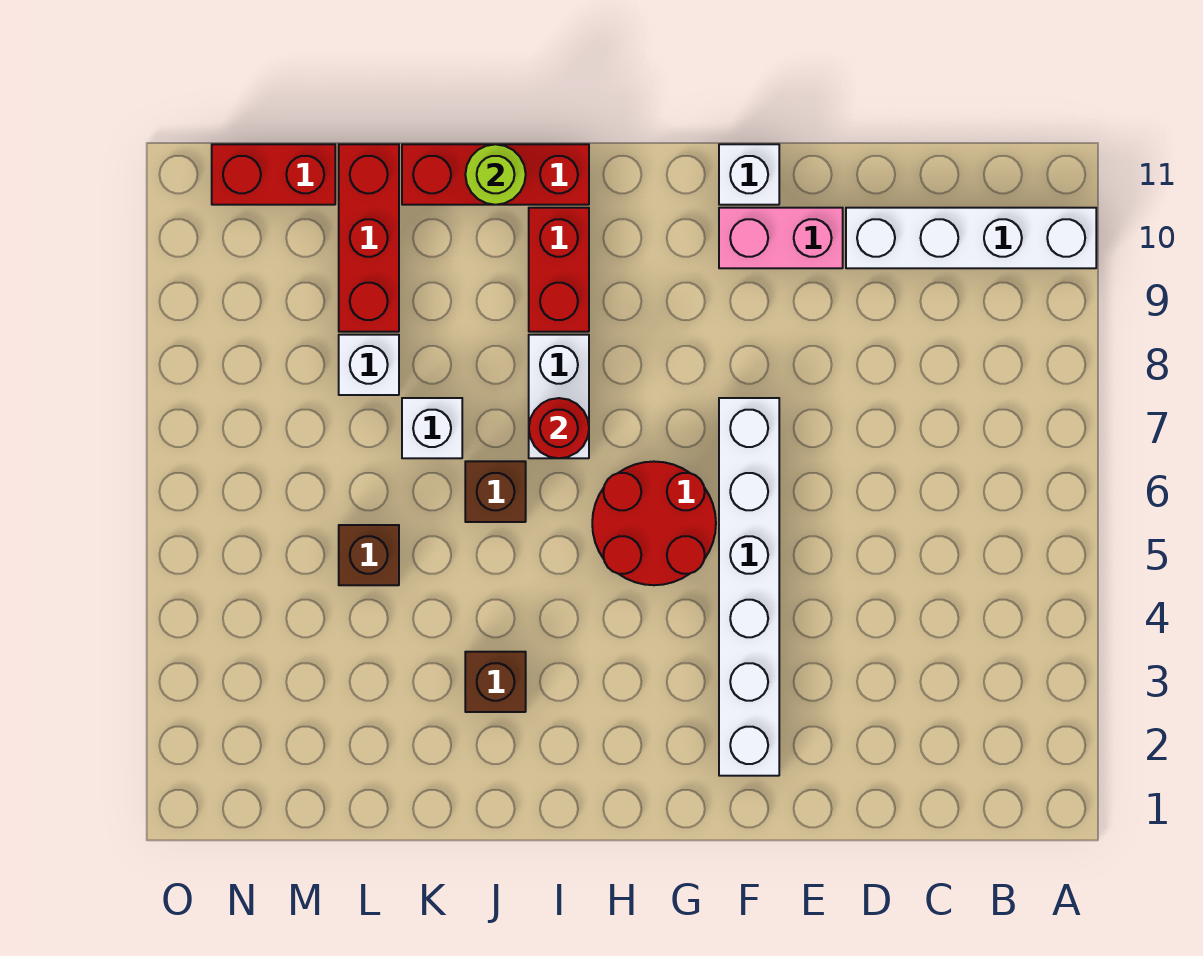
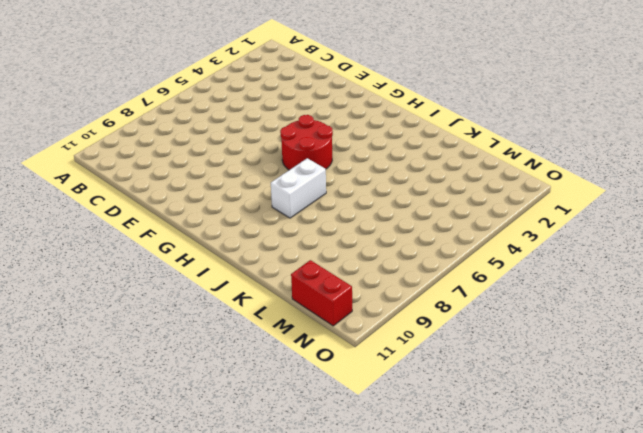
none -> white brick A10:D10 level 1
none -> pink brick E10:F10 level 1
none -> white brick F2:F7 level 1

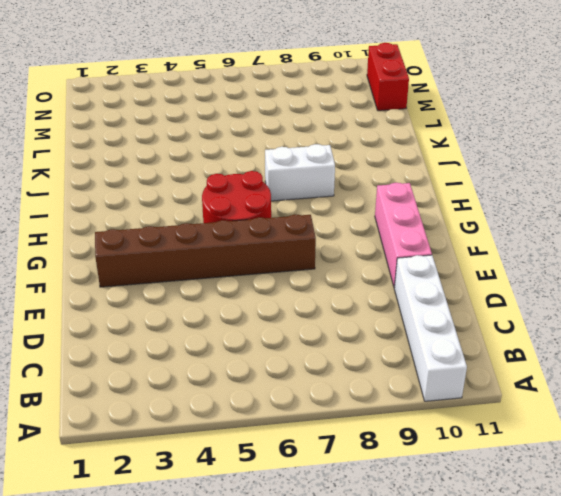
pink brick E10:G10 level 1 -> pink brick E10:F10 level 1
brown brick F2:F7 level 1 -> white brick F2:F7 level 1
none -> white brick F11 level 1
none -> red brick I9:I10 level 1
none -> red brick I11:K11 level 1

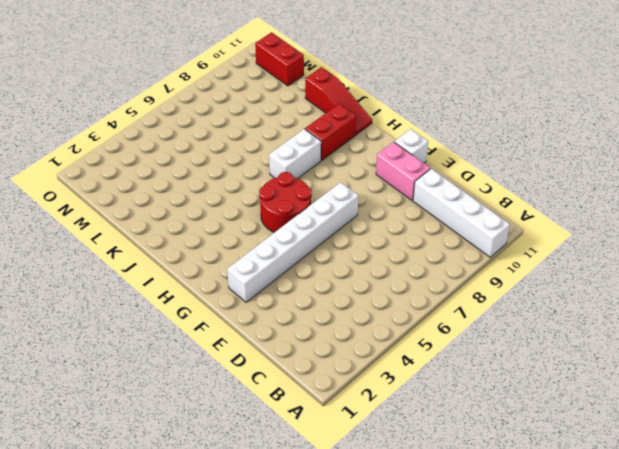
red slope I11:K11 level 1 top K -> red brick I11:K11 level 1
none -> brown brick J3 level 1
none -> brown brick J6 level 1
none -> white brick K7 level 1

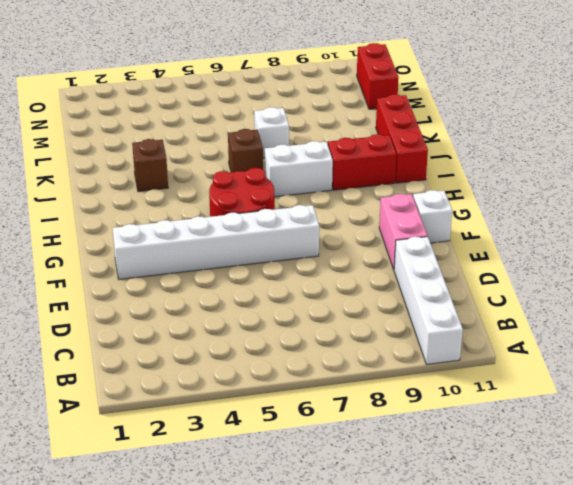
none -> brown brick L5 level 1
none -> white brick L8 level 1
none -> red brick L9:L11 level 1

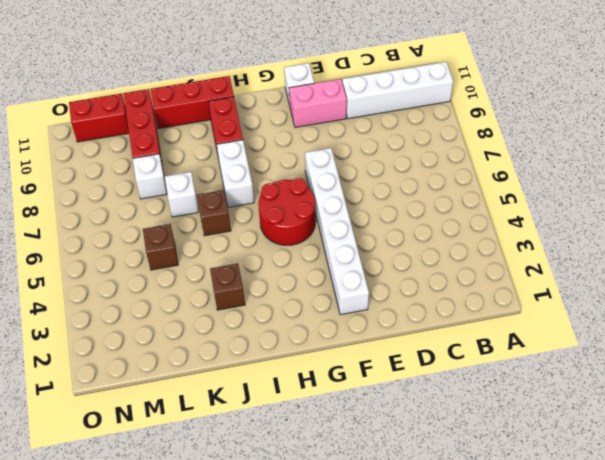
none -> red round brick I7 level 2
none -> lime round brick J11 level 2

